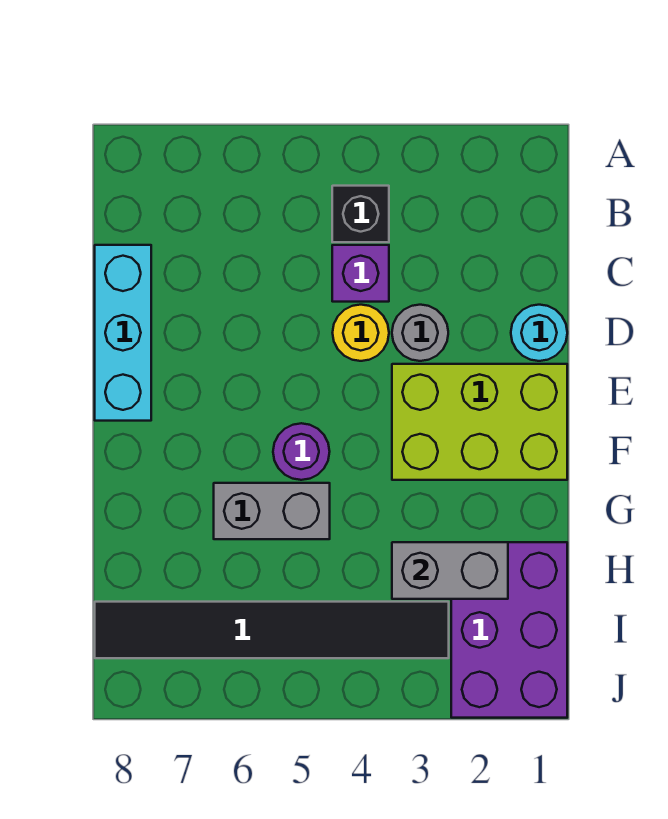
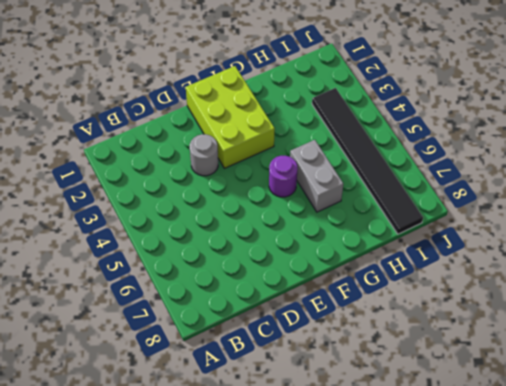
none -> black brick B4 level 1
none -> purple brick C4 level 1
none -> cyan brick C8:E8 level 1

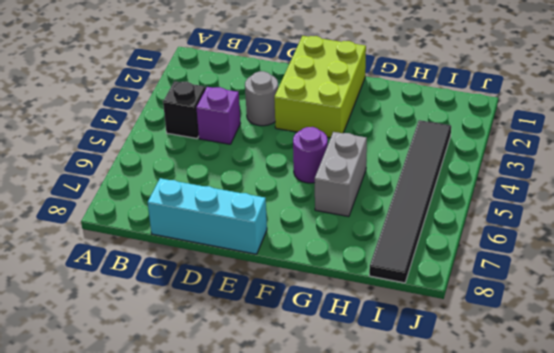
none -> cyan round brick D1 level 1
none -> yellow round brick D4 level 1
none -> purple brick H1:J2 level 1

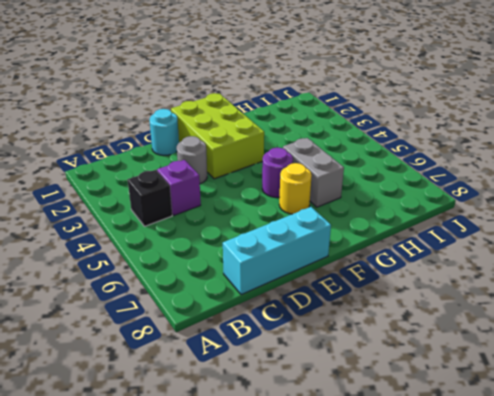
yellow round brick F6 level 1 -> yellow round brick D4 level 1
none -> purple brick H1:J2 level 1
none -> black tile I3:I8 level 1
none -> grey brick H2:H3 level 2

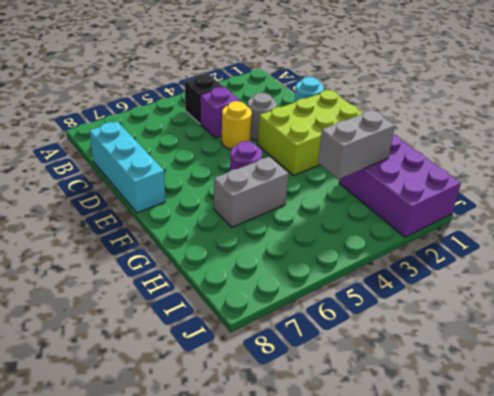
none -> black tile I3:I8 level 1

